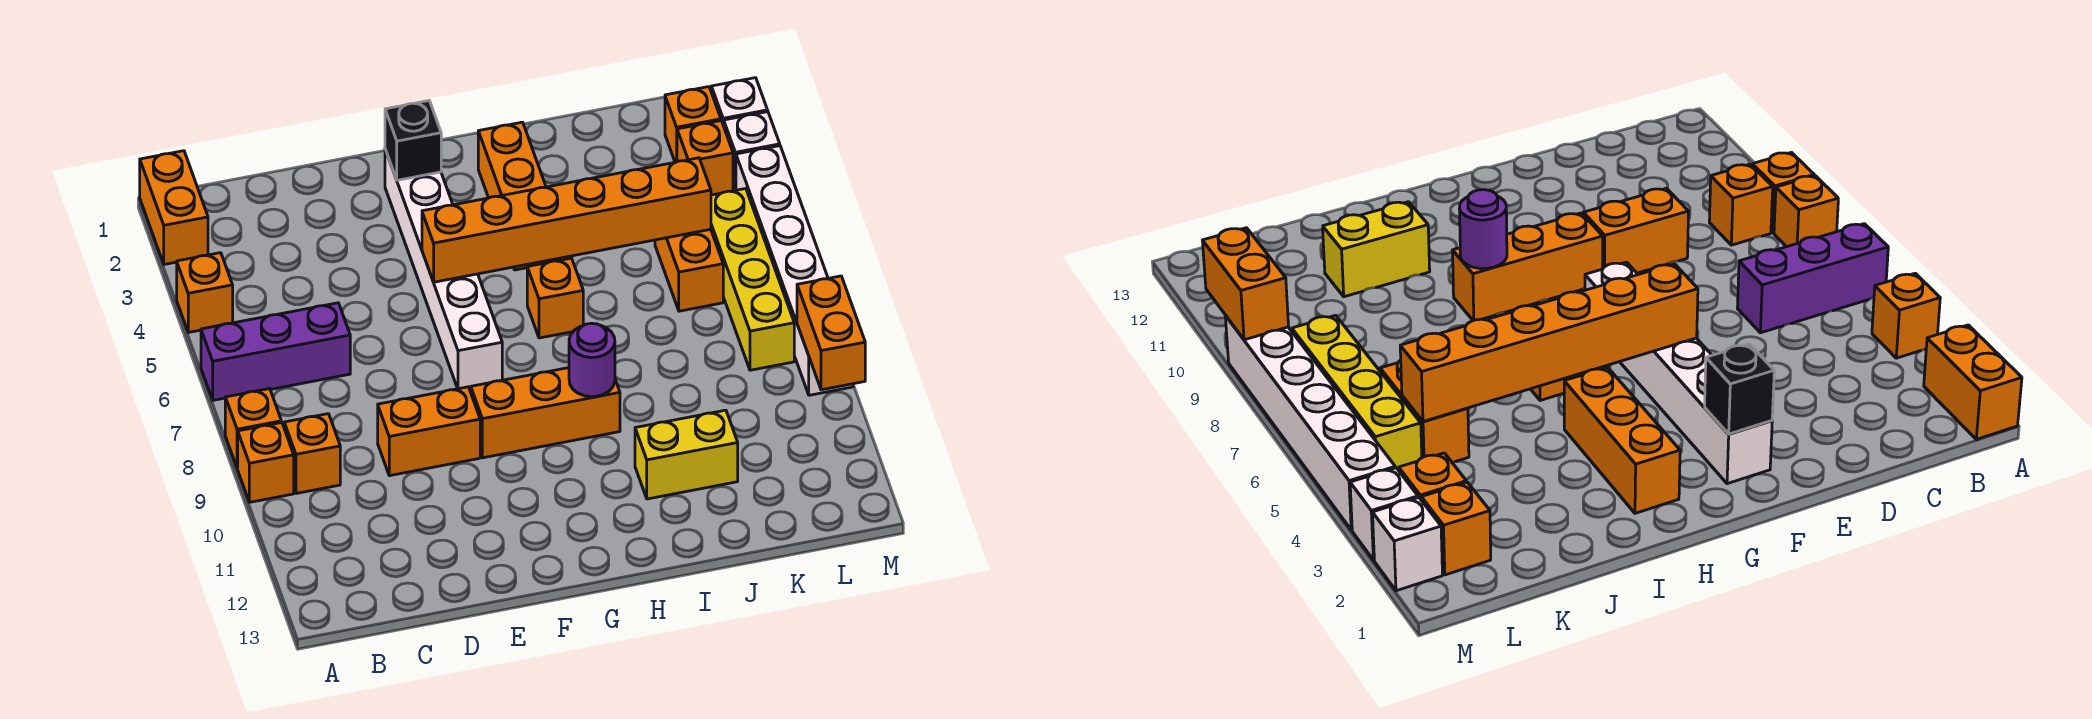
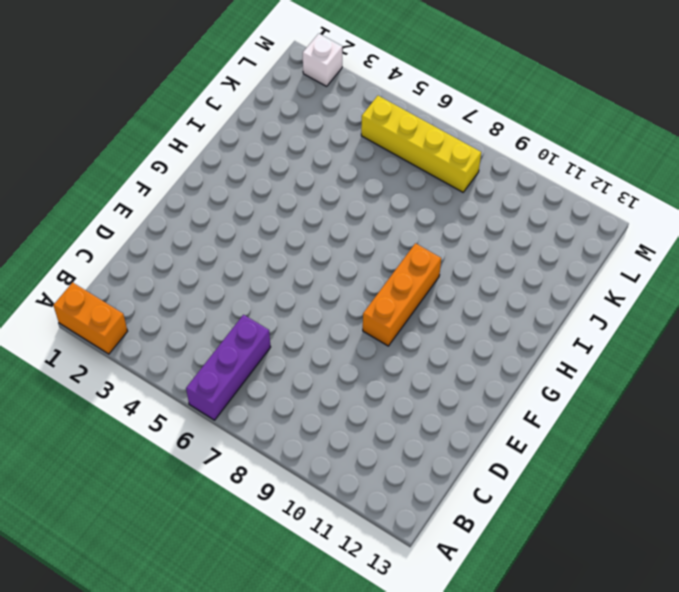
none -> orange brick A4 level 1
none -> orange brick A8 level 1
none -> orange brick A9 level 1

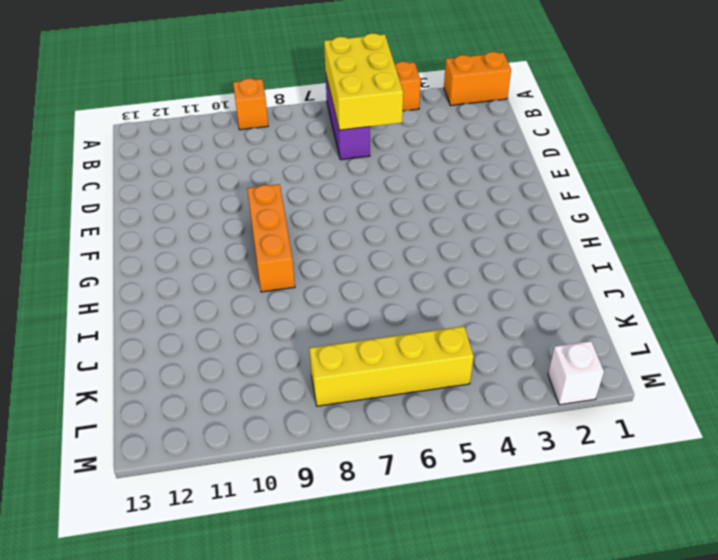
yellow brick A5:C6 level 2 -> none
none -> orange brick A8 level 1
none -> orange brick B9 level 1
none -> orange brick D9:E9 level 1

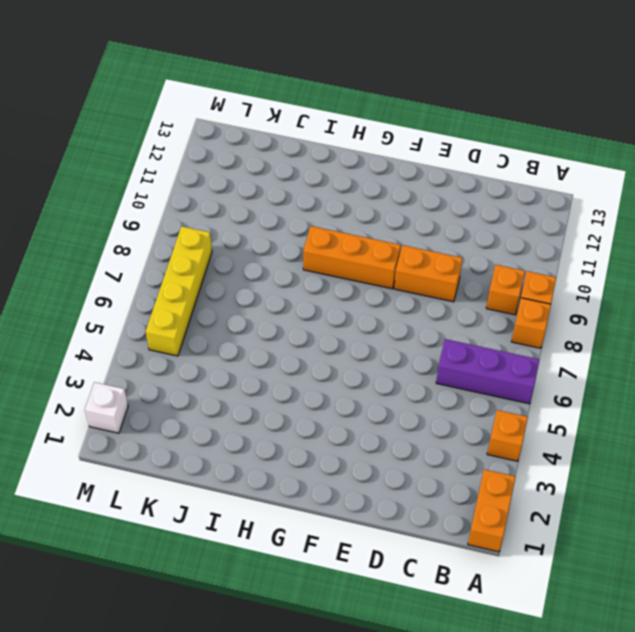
none -> white brick F2:F7 level 1
none -> orange brick H2:H4 level 1
none -> orange brick H6 level 1

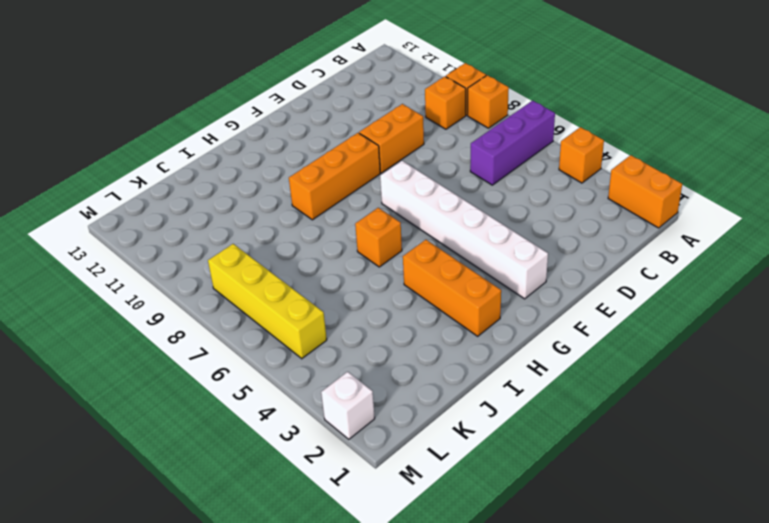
none -> yellow brick I11:J11 level 1
none -> orange brick K5:K6 level 1
none -> orange brick L2 level 1

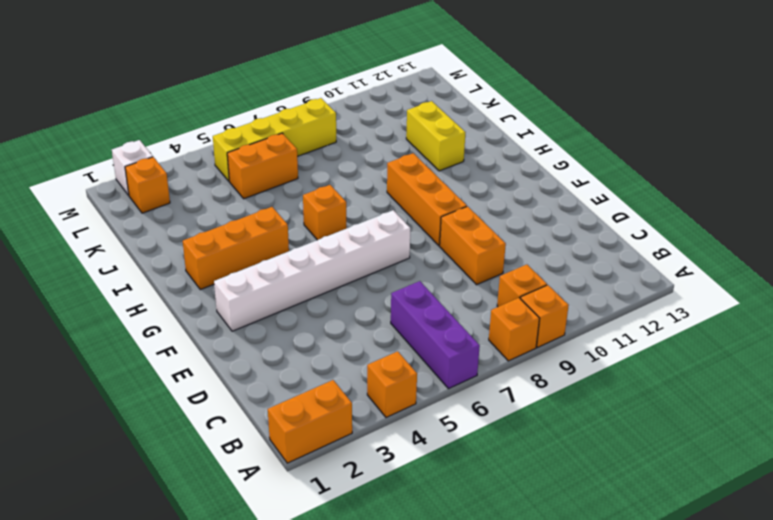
none -> orange brick L3 level 1
none -> white brick M3 level 1
none -> white brick M4:M9 level 1

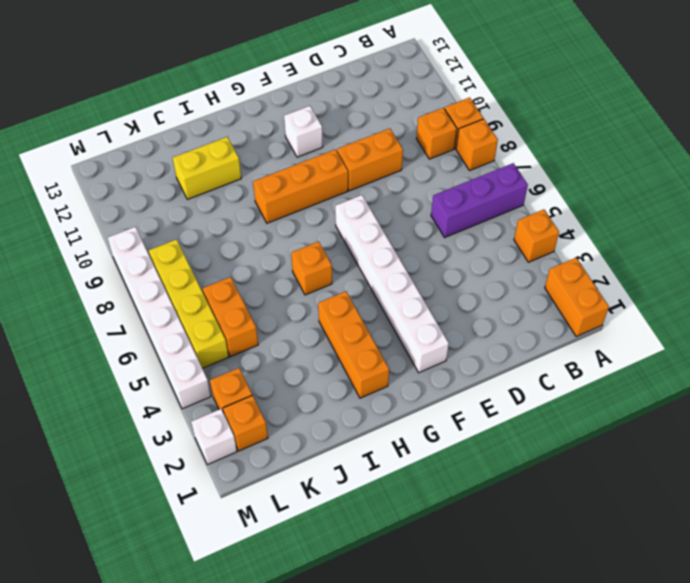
white brick F11 level 1 -> white brick M3 level 1
none -> black brick F2 level 2
none -> orange brick F5:K5 level 2
none -> purple round brick H9 level 2

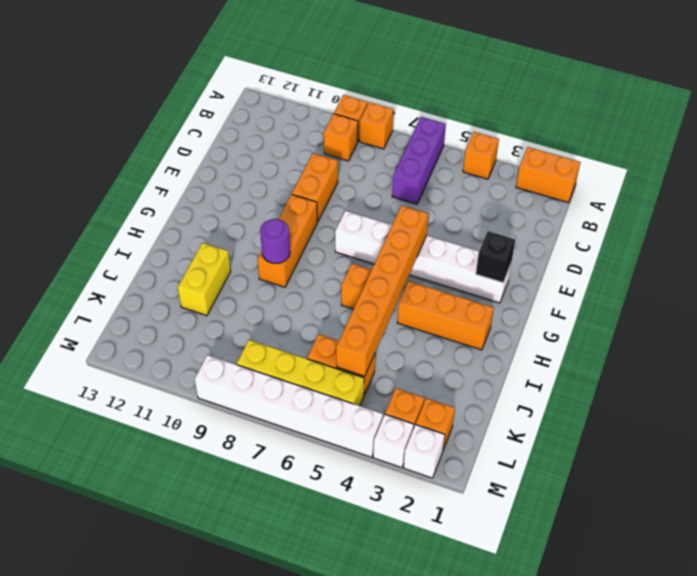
none -> orange brick M9:M10 level 2

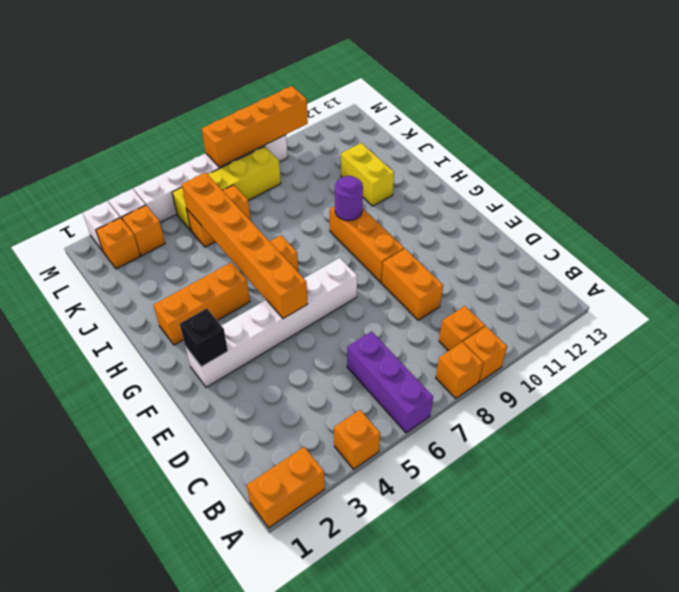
orange brick M7:M10 level 2 -> orange brick M9:M10 level 2

